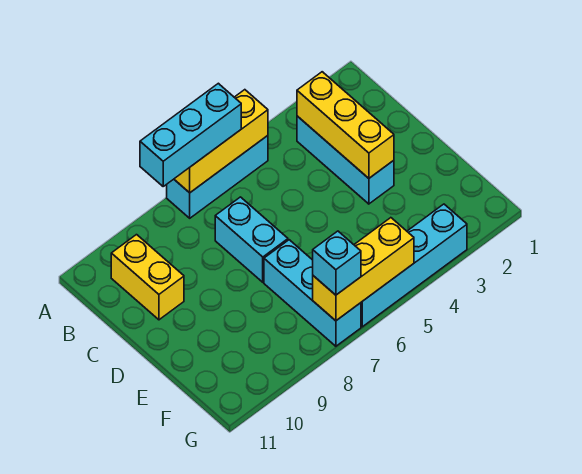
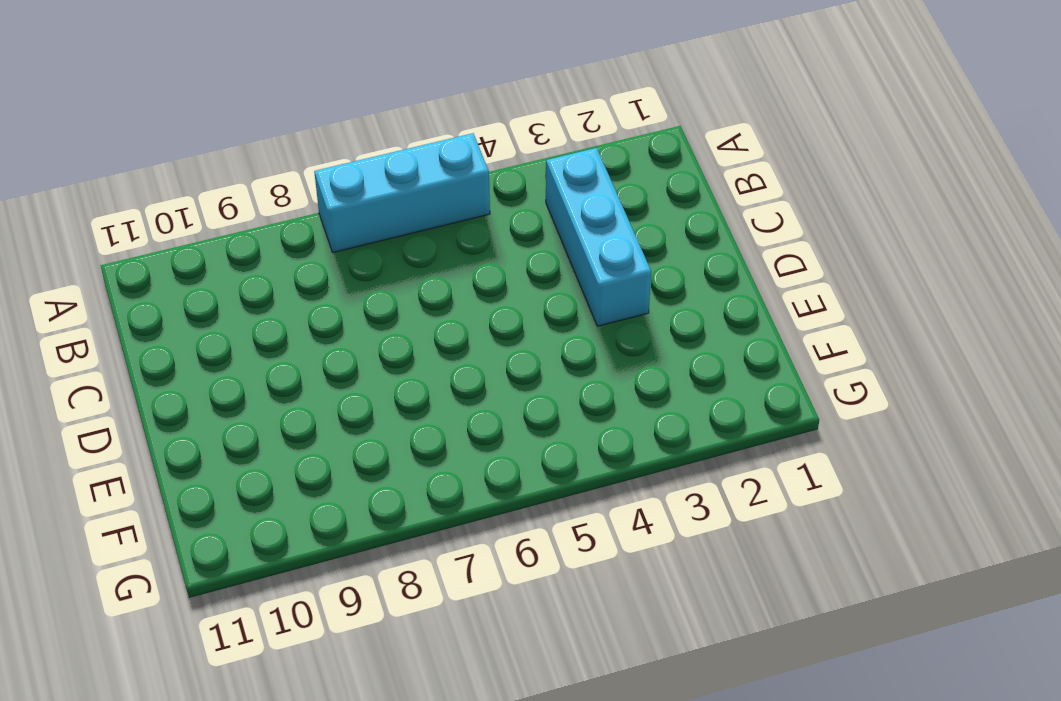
none -> yellow brick B10:C10 level 1
none -> cyan brick C7:D7 level 1

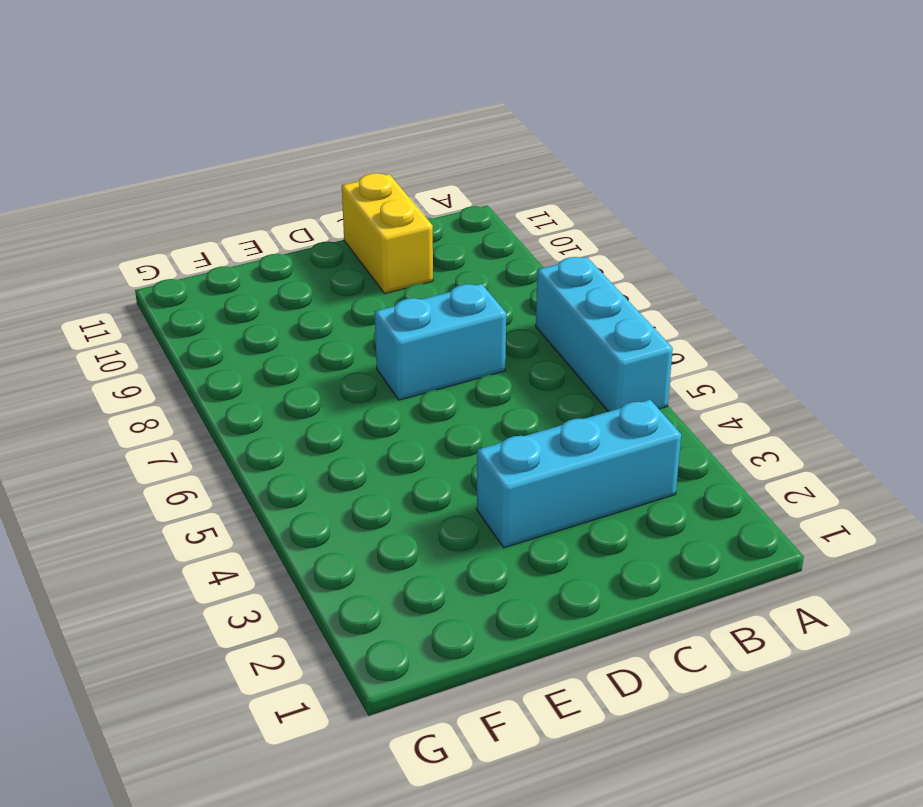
yellow brick C10:C11 level 1 -> yellow brick B10:C10 level 1
none -> cyan brick E7:G7 level 1
none -> cyan brick G3:G6 level 1

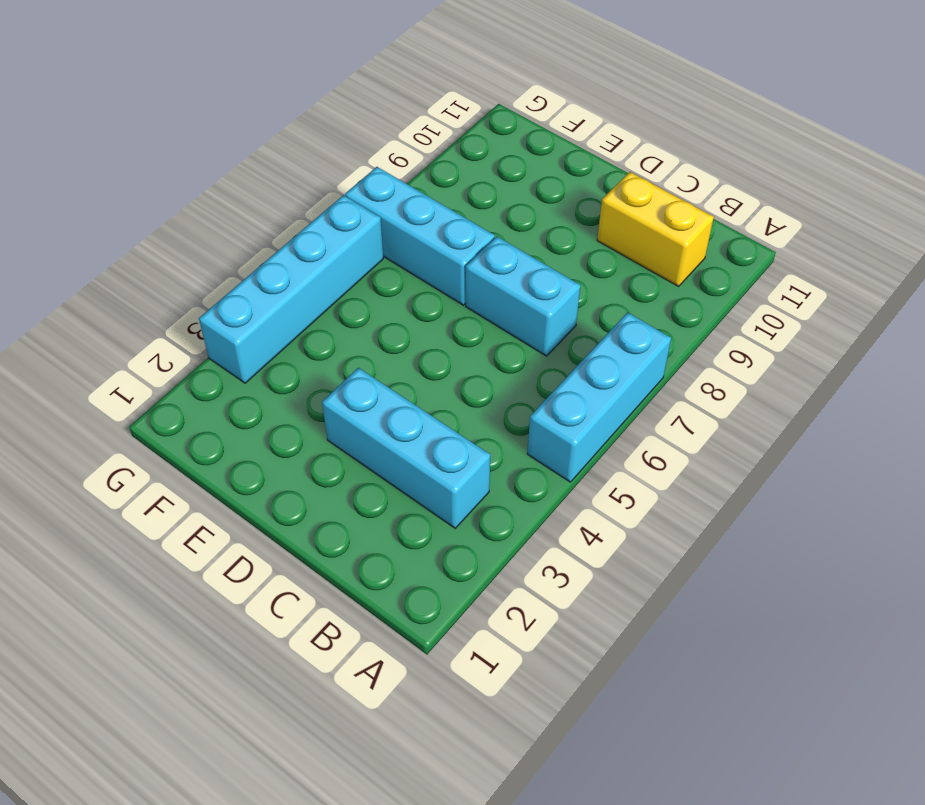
none -> yellow brick A5:A7 level 2
none -> yellow brick B3:D3 level 2

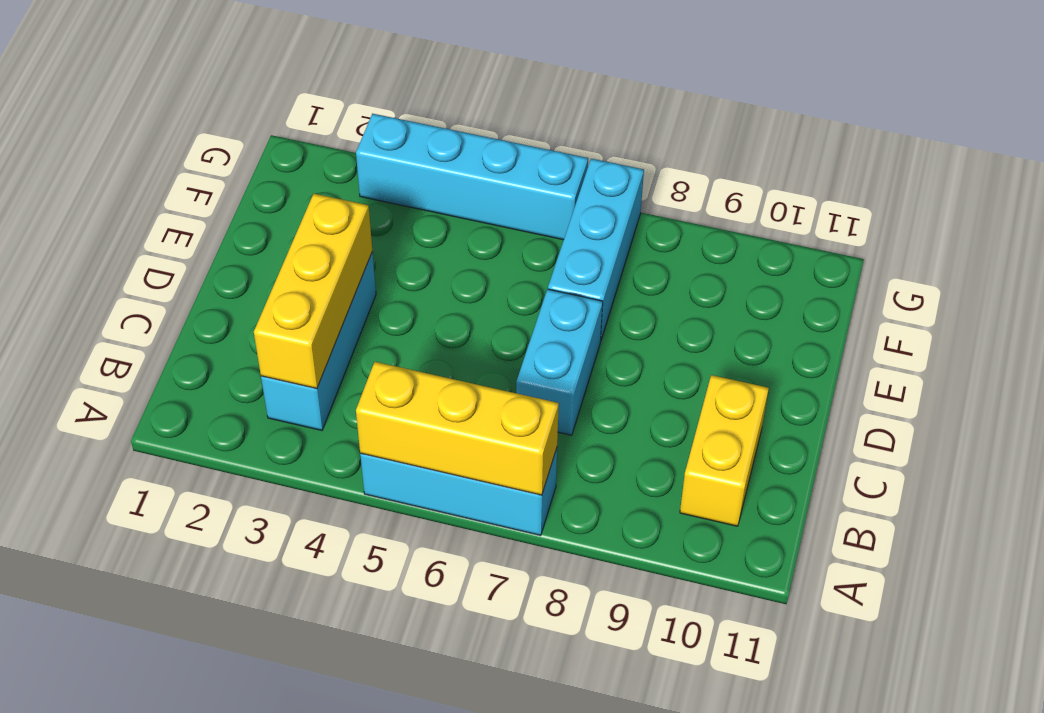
none -> yellow brick G5:G7 level 2
none -> cyan brick A6:A8 level 3

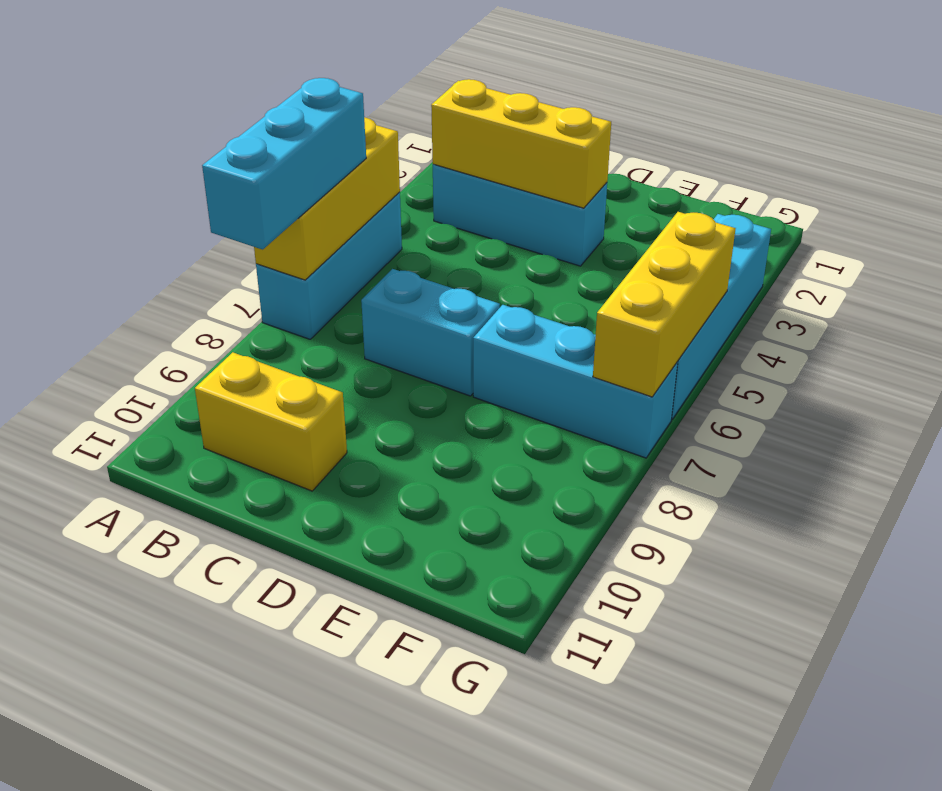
none -> cyan brick G7 level 3

